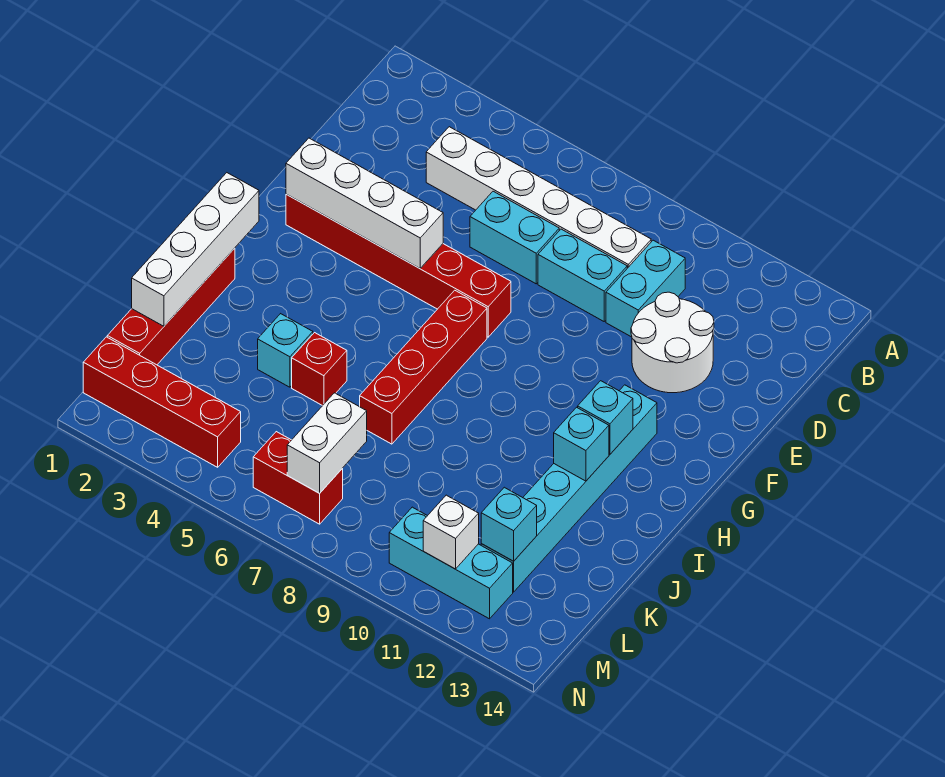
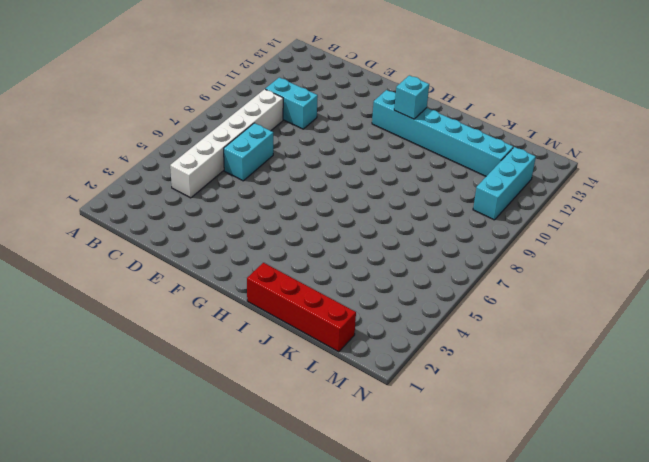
none -> cyan brick D8:D9 level 1
none -> white round brick D11:E12 level 1
none -> red brick F2:F7 level 1

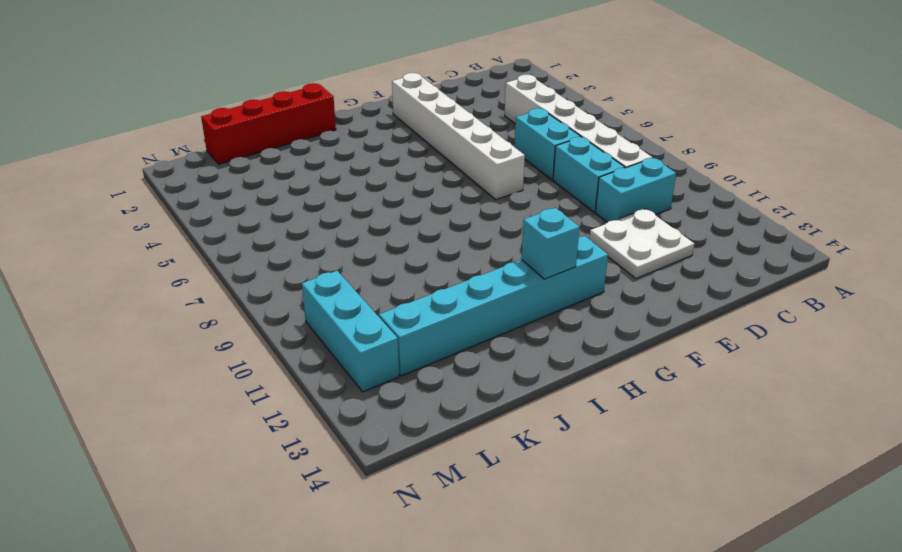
white plate D11:E12 level 1 -> white round brick D11:E12 level 1
white brick F2:F7 level 1 -> red brick F2:F7 level 1
none -> red brick G7:J7 level 1
none -> cyan brick J4 level 1
none -> red brick J5 level 1

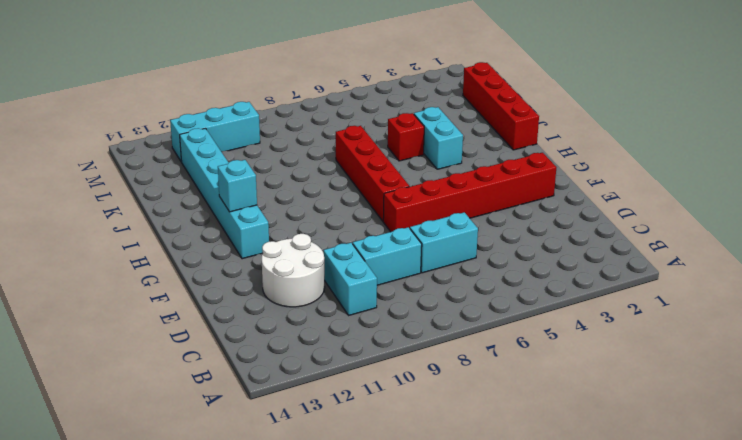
cyan brick I4:J4 level 1 -> cyan brick J4 level 1
none -> white brick C4:C9 level 1
none -> red brick M1:M4 level 1
none -> red brick M6:M7 level 1

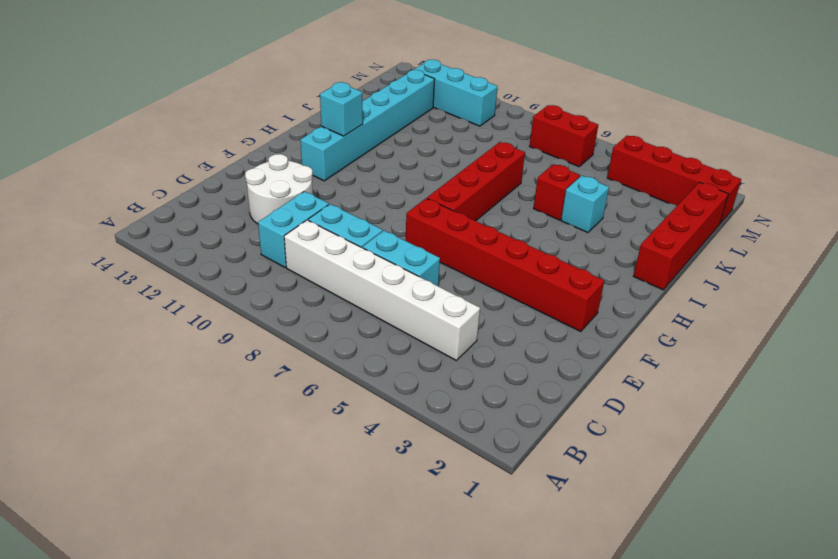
none -> white brick F2:F5 level 2
none -> white brick H1:K1 level 2
none -> cyan brick I12 level 2

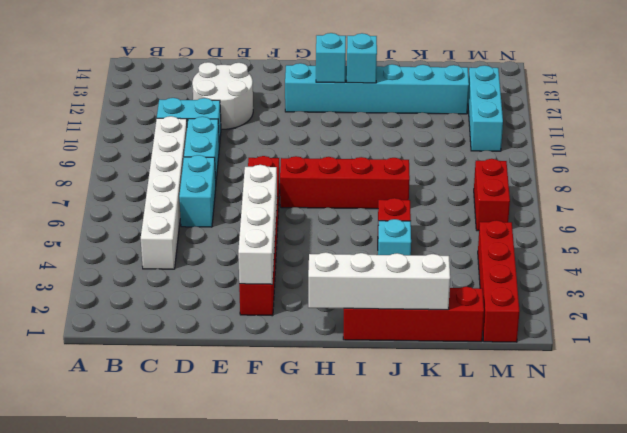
none -> white brick L7:M7 level 2
none -> cyan brick L12 level 2
none -> white brick M11 level 2

